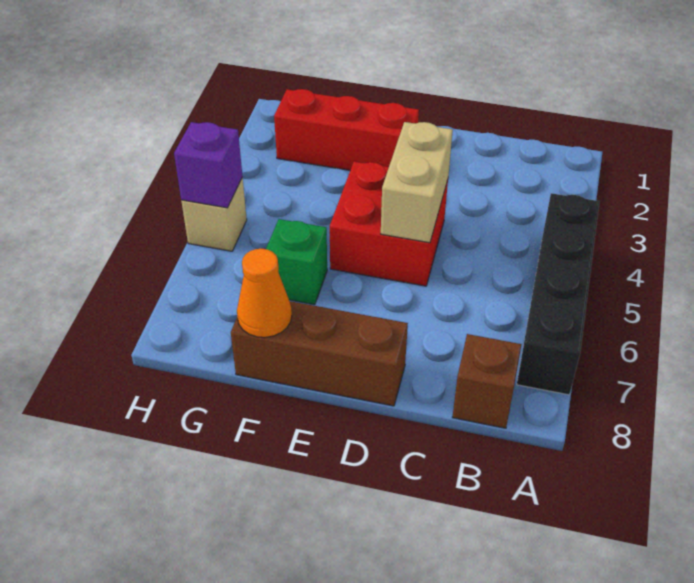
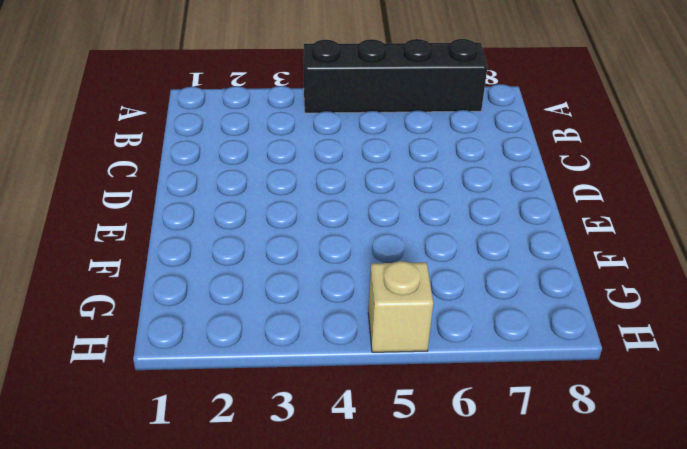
none -> brown brick B8 level 1
none -> red brick D4:E5 level 1

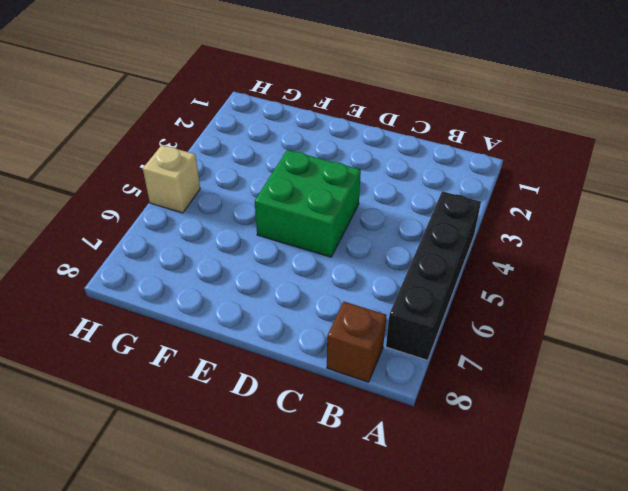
green brick D4:E5 level 1 -> red brick D4:E5 level 1
none -> brown brick D8:F8 level 1
none -> red brick E2:G2 level 1

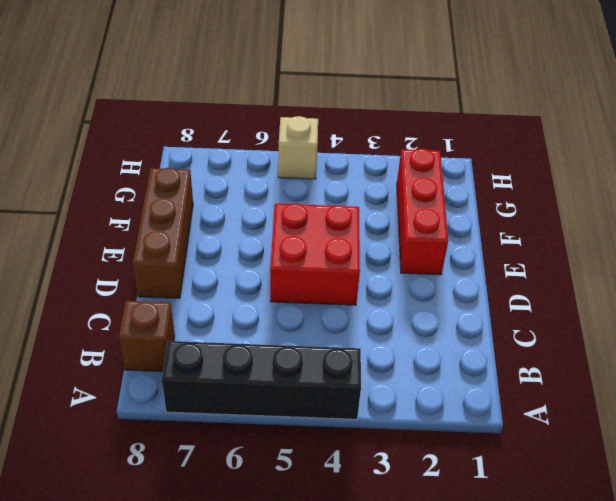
none -> green brick F6 level 1
none -> tan brick D4:D5 level 2

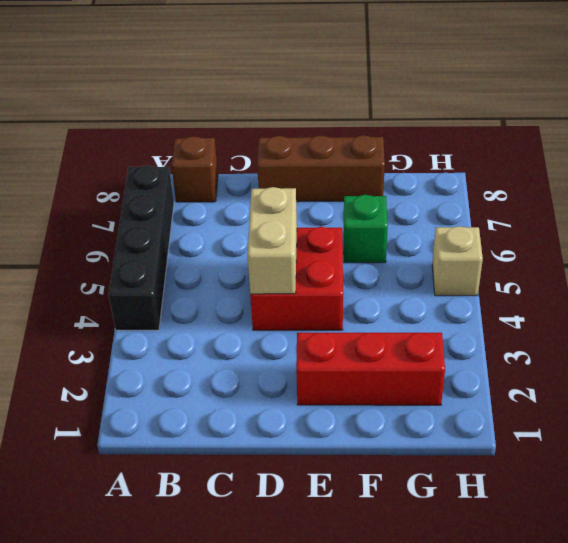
none -> orange cone F8 level 2
none -> purple brick H5 level 2

